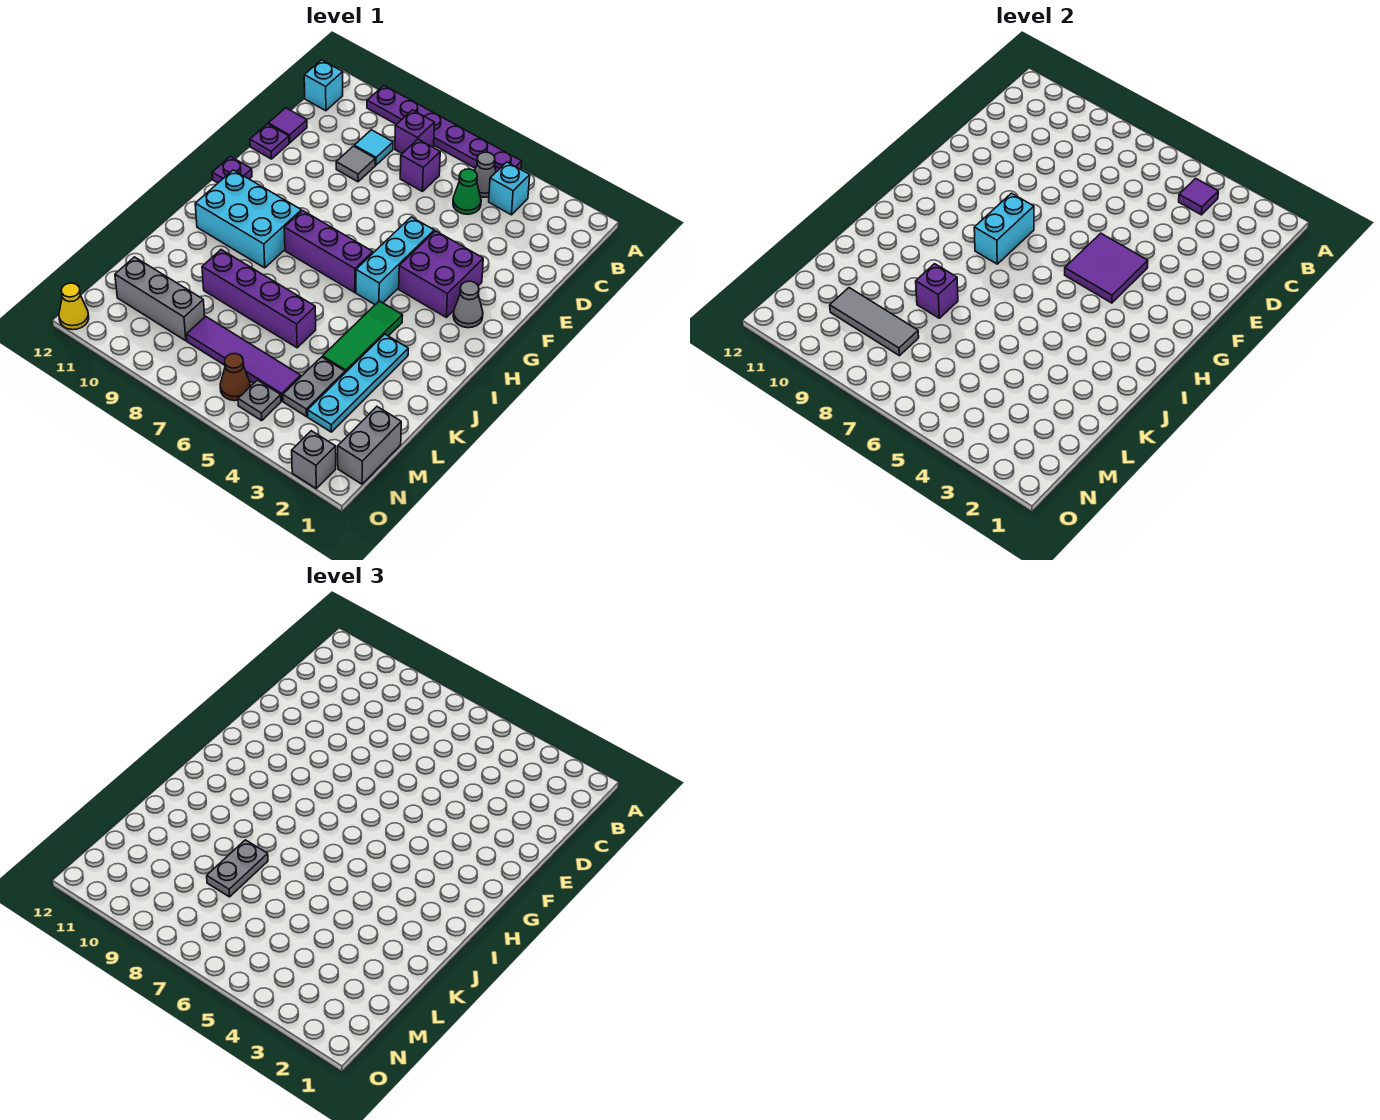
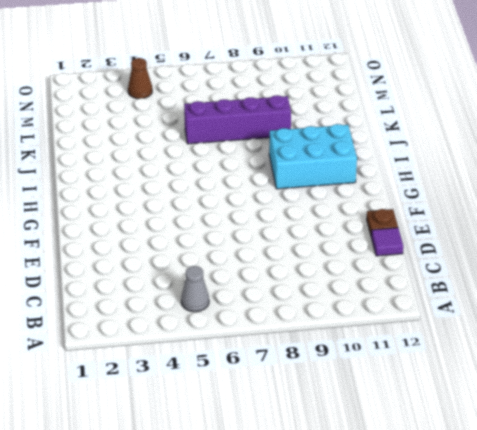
brown plate E12 level 1 -> purple plate E12 level 1
brown cone N4 level 1 -> brown cone N6 level 1
none -> purple plate A5:A10 level 1
none -> cyan brick B4 level 1
none -> purple brick B8 level 1
none -> cyan brick B12 level 1

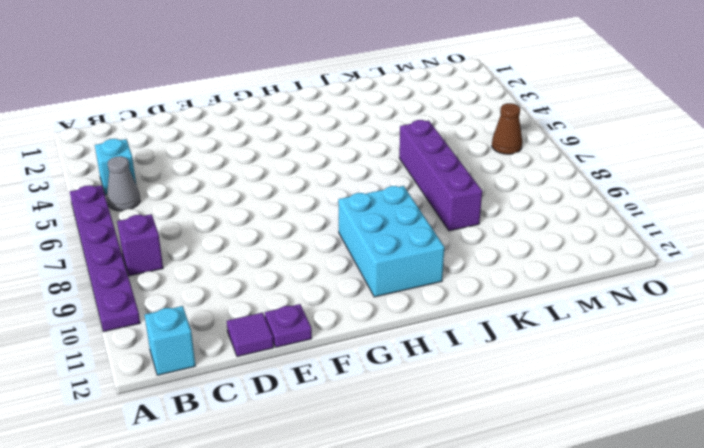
none -> green cone C5 level 1
none -> purple brick C7 level 1
none -> cyan tile C9 level 1
none -> grey tile D9 level 1

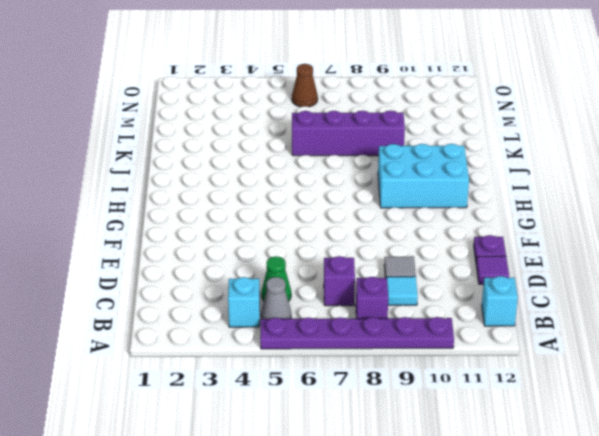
none -> purple brick F3:G4 level 1
none -> cyan brick F5:H5 level 1
none -> grey cone G2 level 1
none -> purple plate G12 level 1

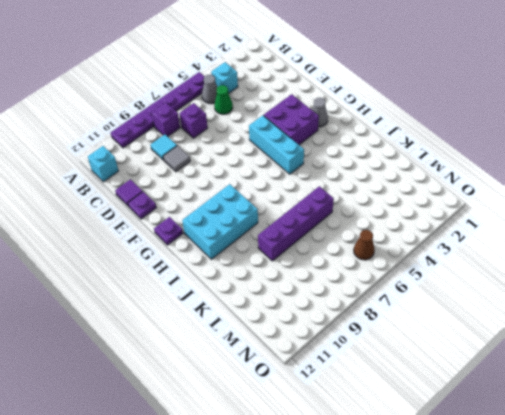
none -> purple brick H6:H8 level 1
none -> green tile I4:K4 level 1
none -> cyan plate J3:M3 level 1
none -> grey plate L4:M4 level 1

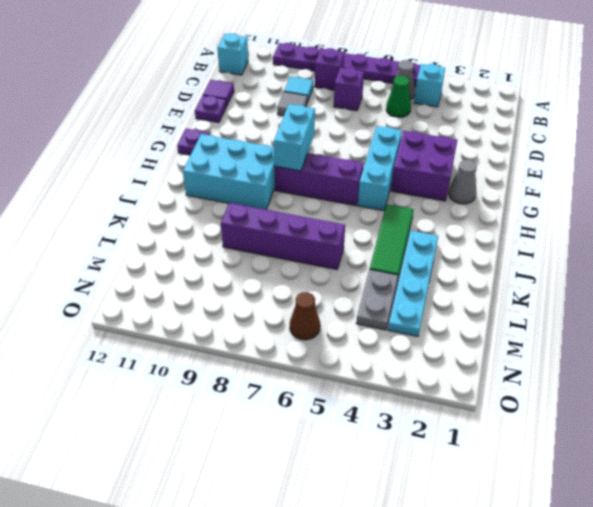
none -> grey brick M1:N1 level 1
none -> purple tile M5:M8 level 1
none -> grey brick M9:M11 level 1
none -> grey plate N5 level 1

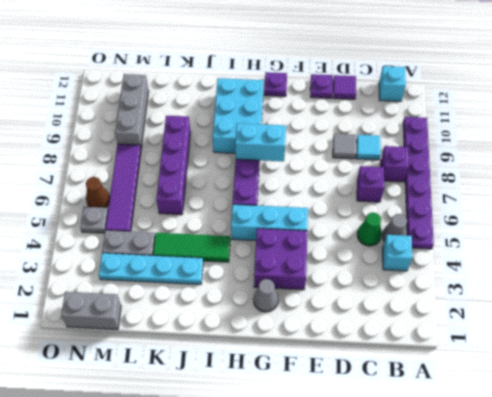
none -> grey brick O2 level 1
none -> yellow cone O12 level 1
none -> purple tile B4 level 2
none -> purple tile F4:G5 level 2

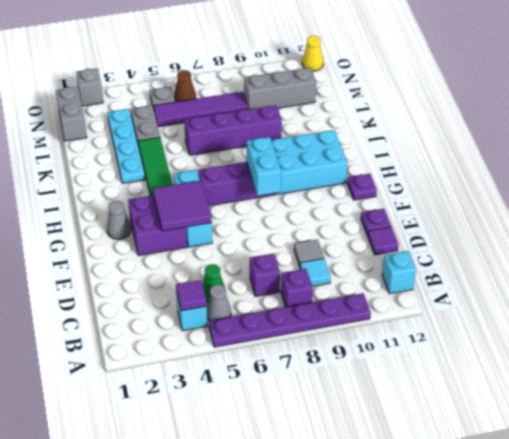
none -> purple brick K8 level 2
none -> grey tile M8:M10 level 2
none -> grey plate K8:L8 level 3

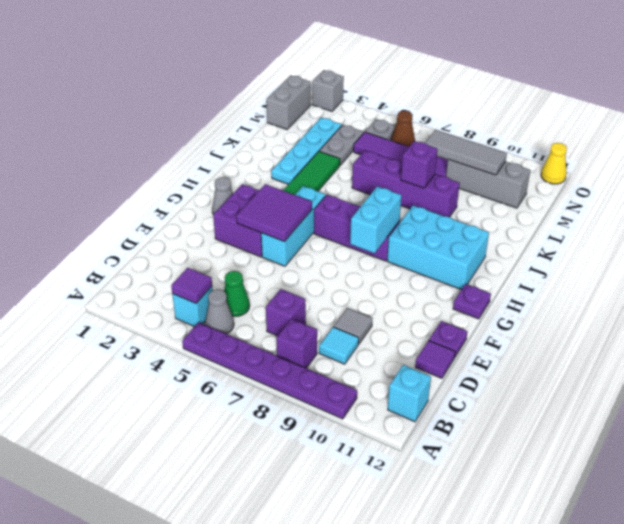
none -> grey plate K8:L8 level 3

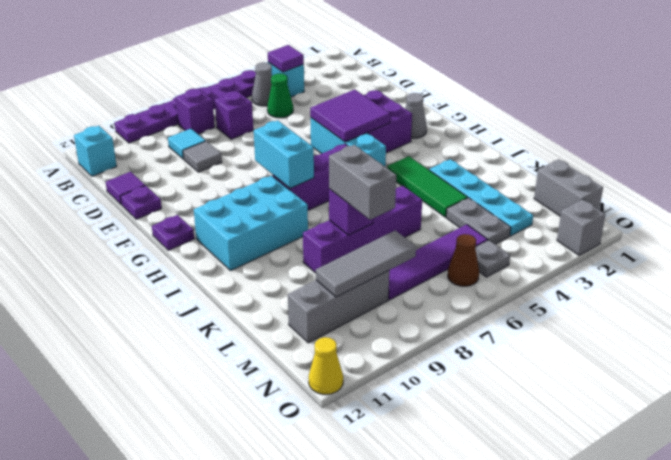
grey brick K8:L8 level 3 -> grey plate K8:L8 level 3

